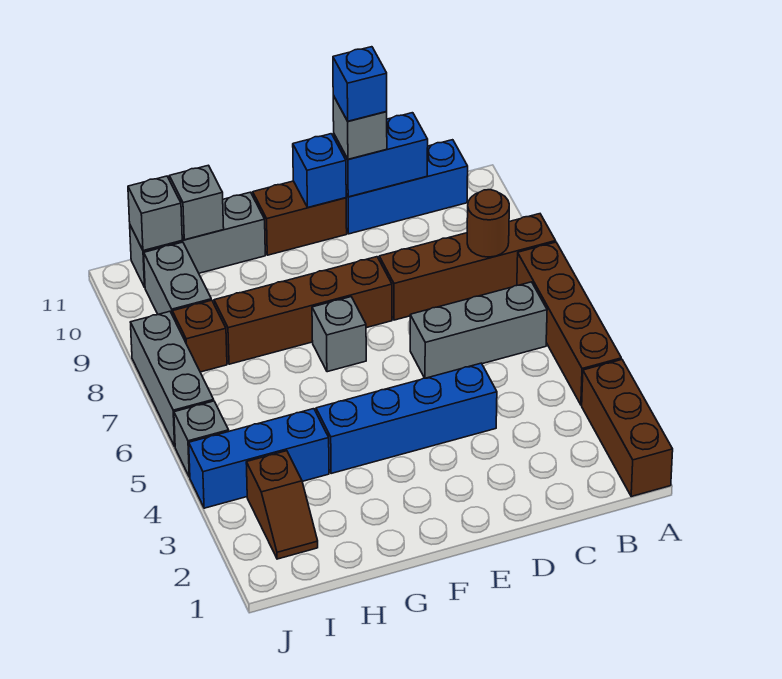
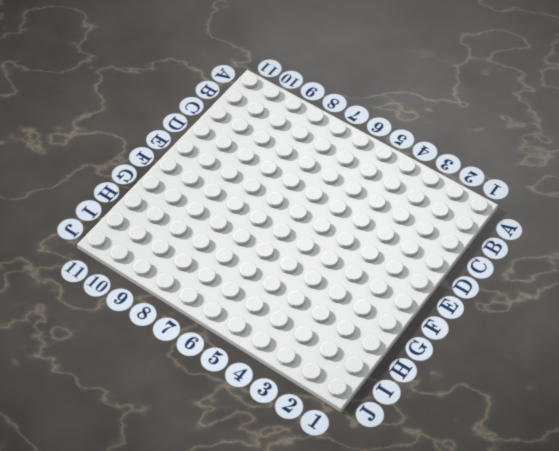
none -> brown brick A1:A3 level 1
none -> brown brick A4:A7 level 1
none -> brown brick A8:D8 level 1

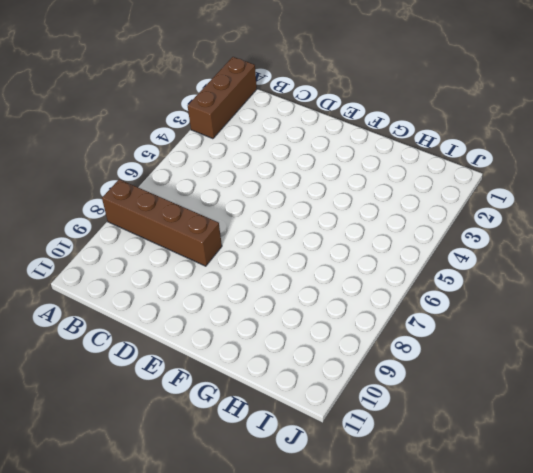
none -> brown brick A4:A7 level 1
none -> grey brick B6:D6 level 1
none -> blue brick B11:D11 level 1

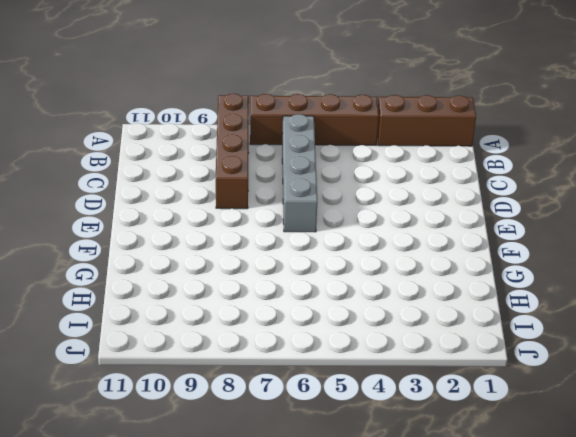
grey brick B6:E6 level 1 -> grey brick B6:D6 level 1
none -> blue brick B11:D11 level 1
none -> blue brick D4:G4 level 1
none -> brown brick E8:H8 level 1

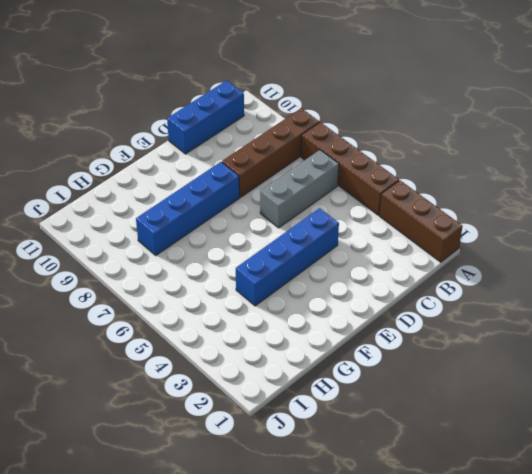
blue brick E8:H8 level 1 -> brown brick E8:H8 level 1
none -> brown brick E11:F11 level 1
none -> grey brick F7 level 1
none -> grey brick G11:I11 level 1

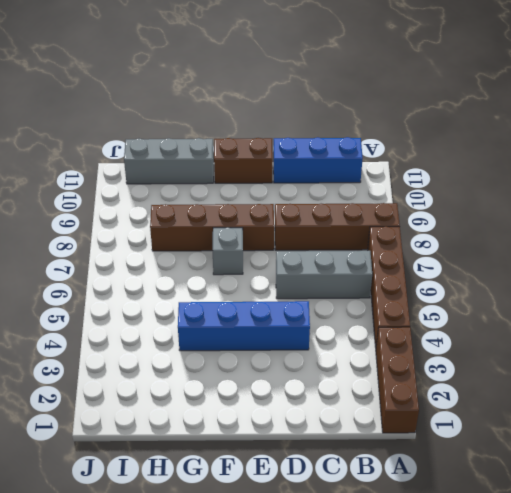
none -> blue brick H4:J4 level 1
none -> brown slope I2:I3 level 1 top 3
none -> brown brick I8 level 1

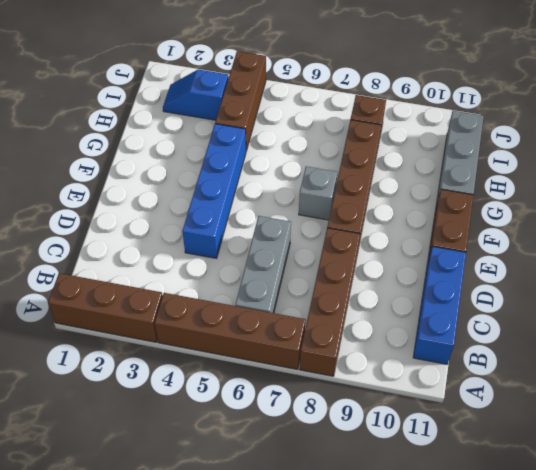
brown brick H4:J4 level 1 -> blue brick H4:J4 level 1
blue slope I2:I3 level 1 top 3 -> brown slope I2:I3 level 1 top 3
none -> grey brick I9:I10 level 1
none -> grey brick J5 level 1
none -> grey brick J6:J8 level 1

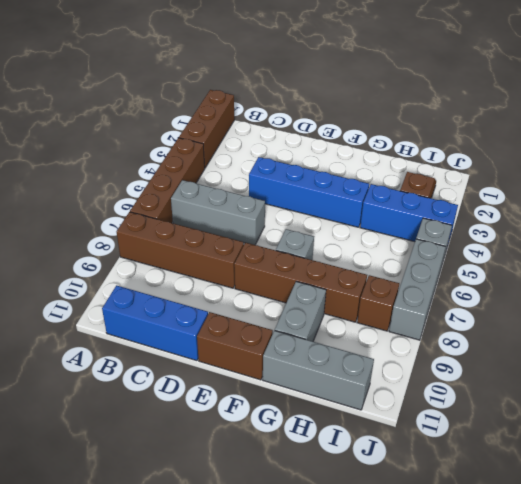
grey brick G9:G10 level 1 -> grey brick I9:I10 level 1
none -> brown round brick B8 level 2
none -> blue brick C11:D11 level 2
none -> blue brick E11 level 2

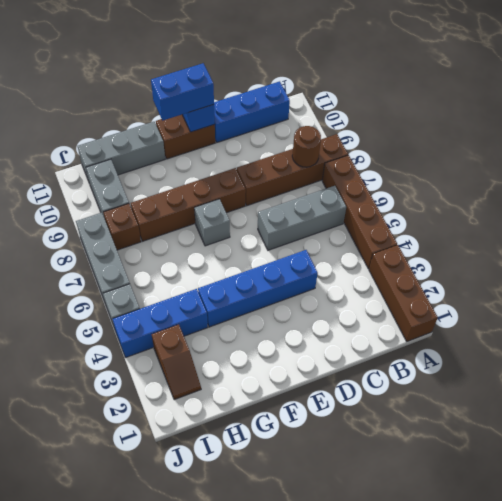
blue brick E11:F11 level 3 -> blue brick C11:D11 level 2
none -> grey brick H11 level 2
none -> grey brick I11 level 2
none -> grey brick D11 level 3

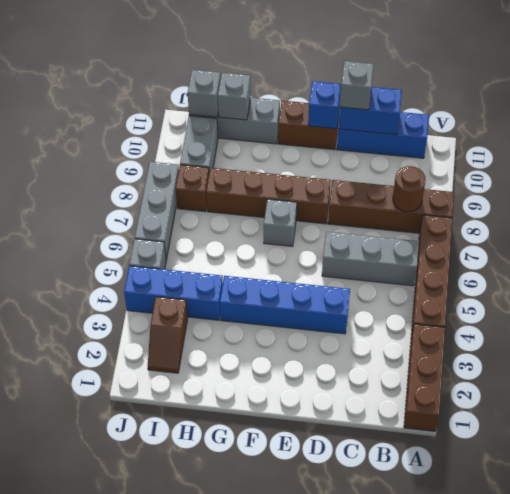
none -> blue brick D11 level 4

